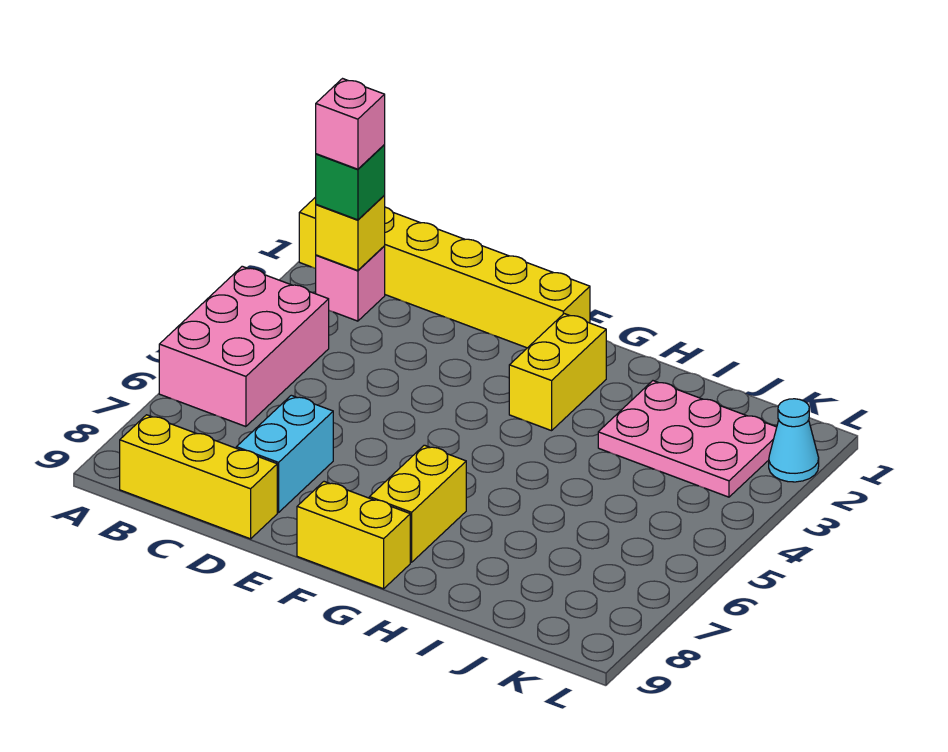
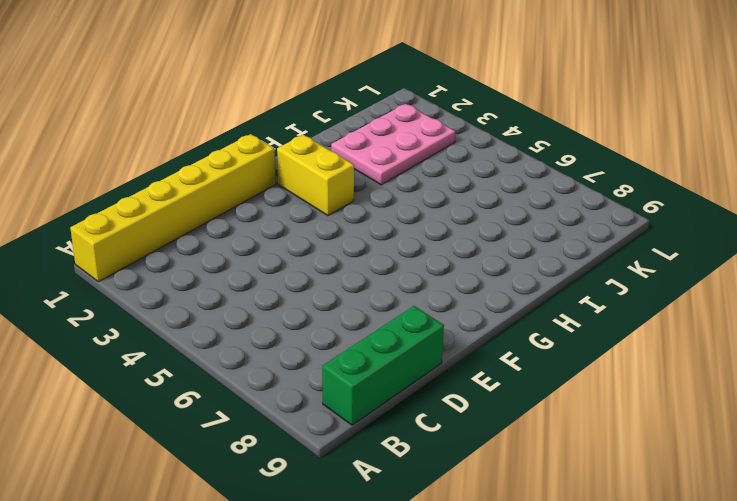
green brick B9:D9 level 1 -> yellow brick B9:D9 level 1
none -> pink brick A4:B6 level 1
none -> pink brick B2 level 1
none -> cyan brick D7:D8 level 1

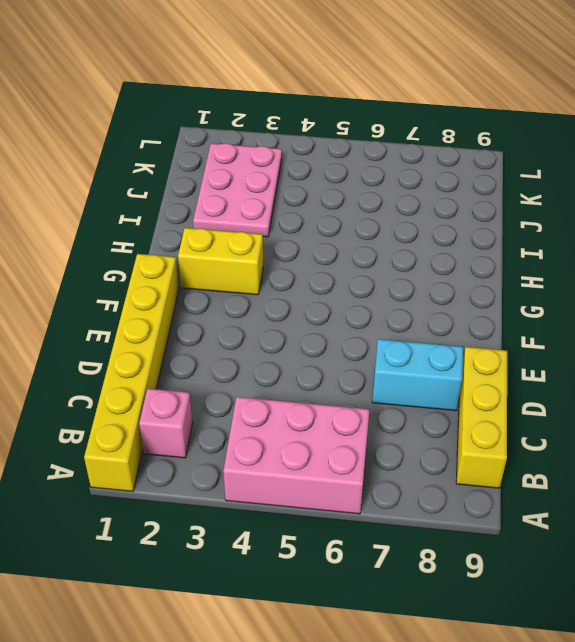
none -> yellow brick F9:G9 level 1
none -> yellow brick G7:G8 level 1
none -> cyan cone L2 level 1

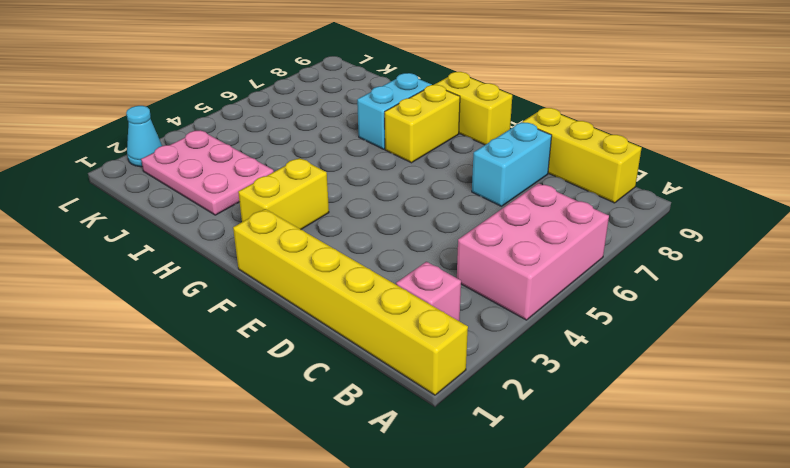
cyan brick H7:H8 level 1 -> none
none -> yellow brick B2 level 2
none -> green brick B2 level 3
none -> pink brick B2 level 4

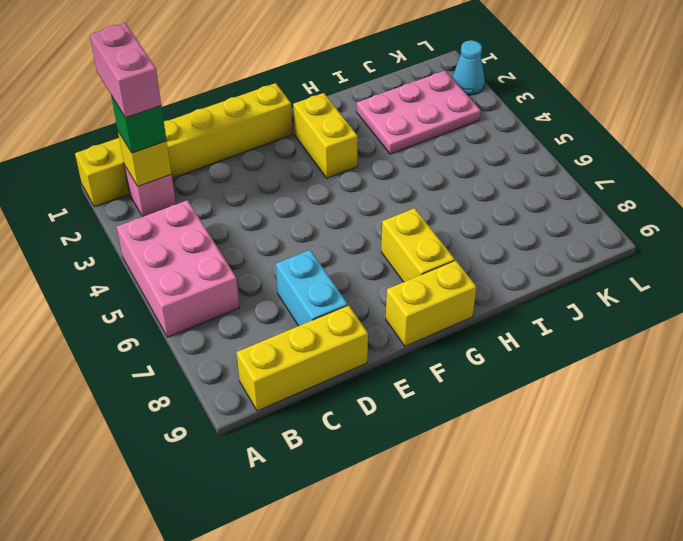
pink brick B1:B2 level 4 -> pink brick B2 level 4

